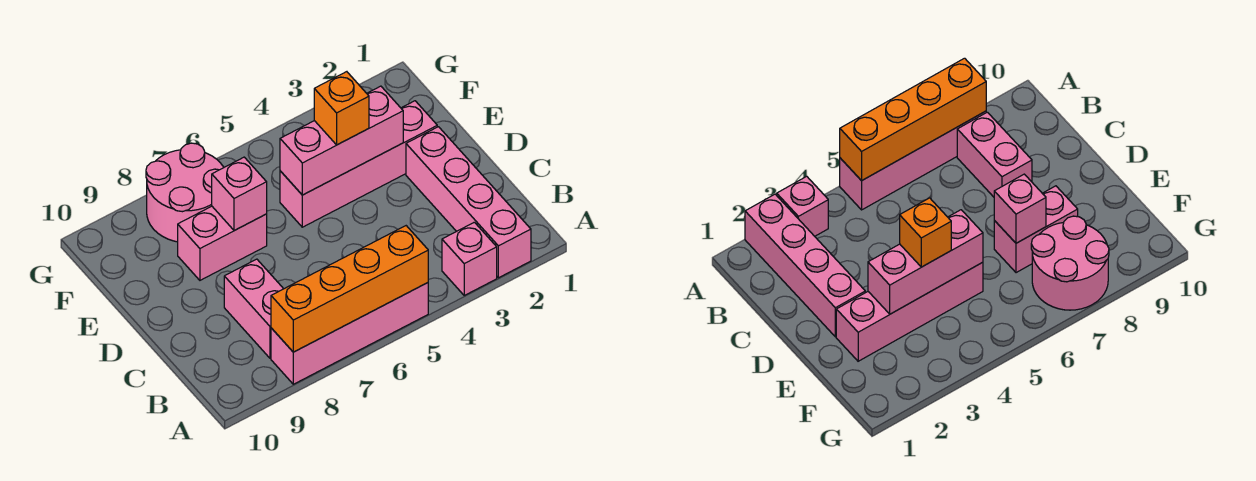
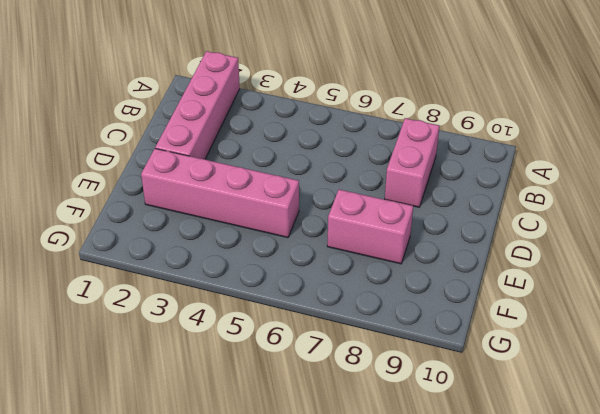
none -> pink brick A3 level 1
none -> pink brick A5:A8 level 1

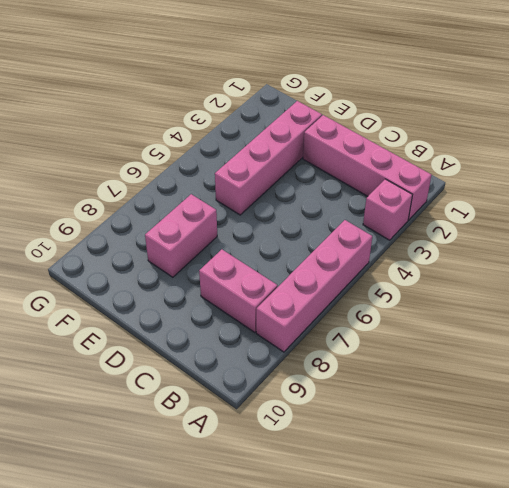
none -> pink round brick F7:G8 level 1
none -> orange brick A5:A8 level 2

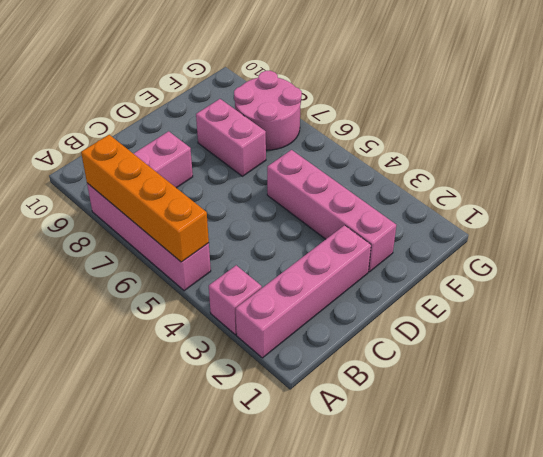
none -> pink brick E3:E5 level 2
none -> pink brick E7 level 2

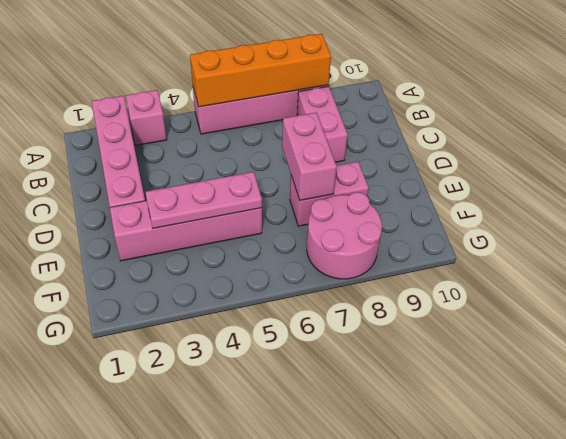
pink brick D7:E7 level 2 -> pink brick E7 level 2
pink plate E3:E5 level 2 -> pink brick E3:E5 level 2
none -> orange brick E4 level 3

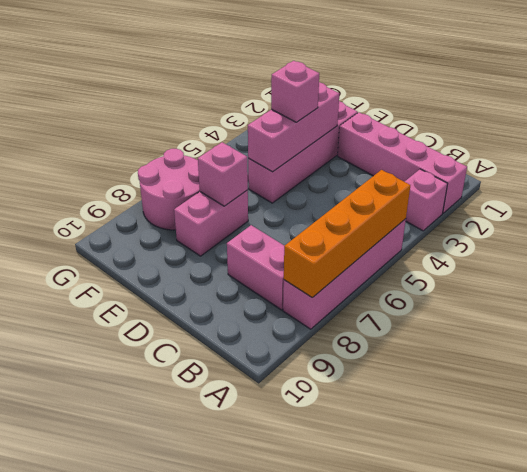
pink brick E4 level 3 -> orange brick E4 level 3

